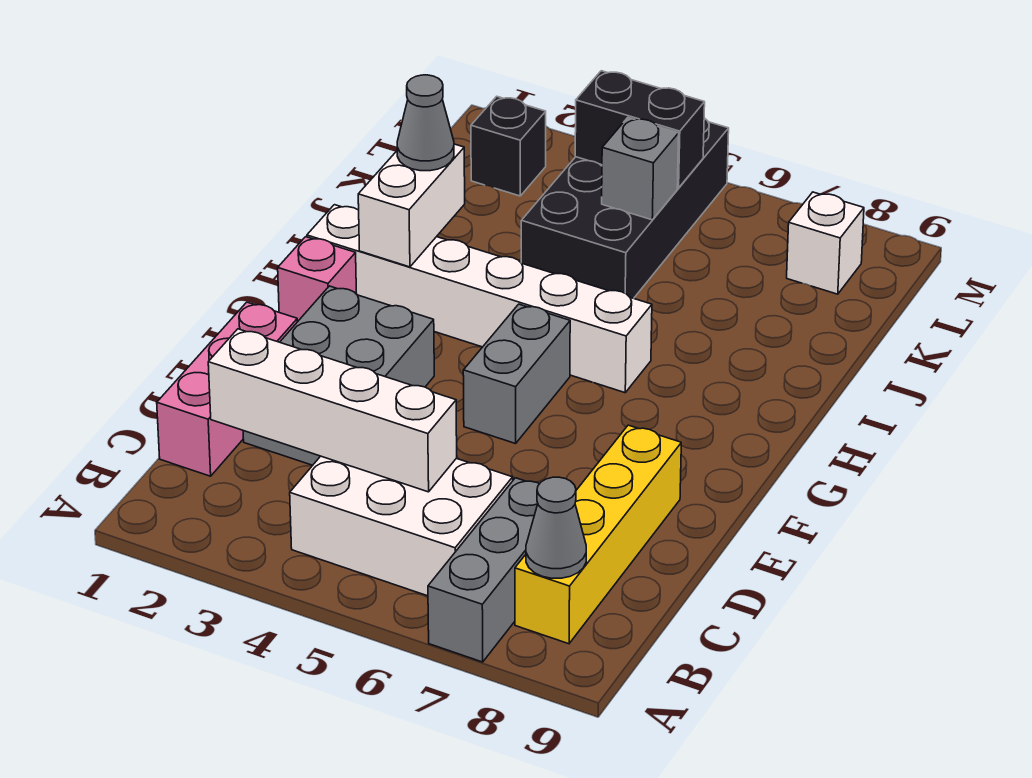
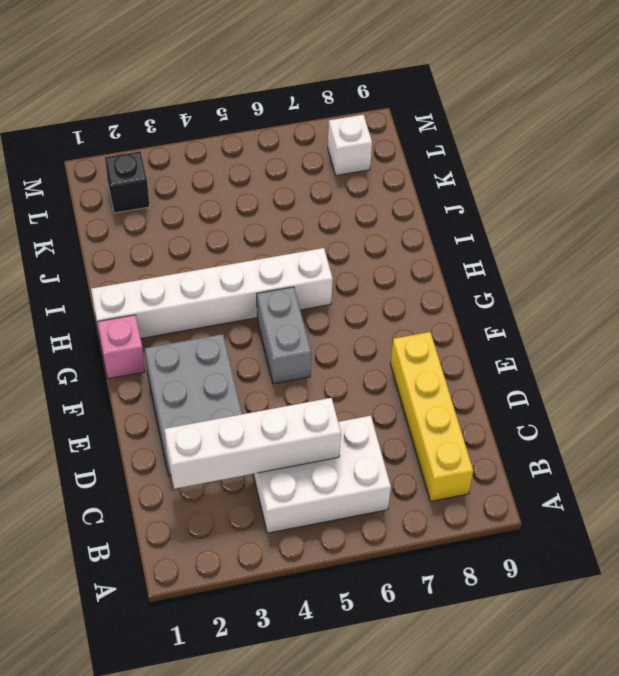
none -> grey brick A7:C7 level 1
none -> pink brick C1:E1 level 1
none -> black brick J4:M5 level 1

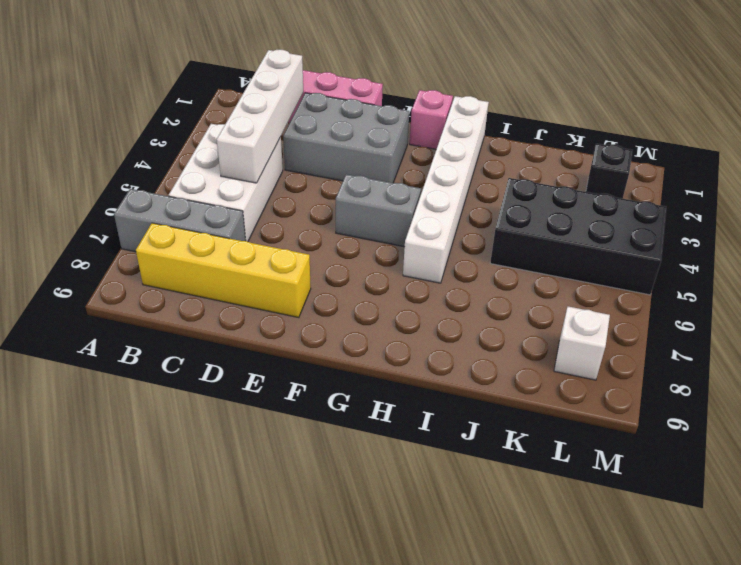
none -> grey cone B8 level 2
none -> white brick H2:I2 level 2
none -> grey brick K5 level 2

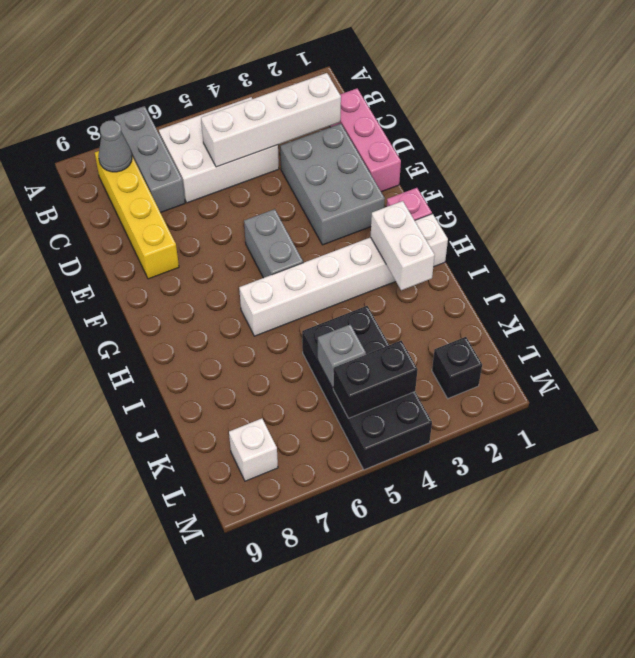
none -> grey cone I2 level 3

